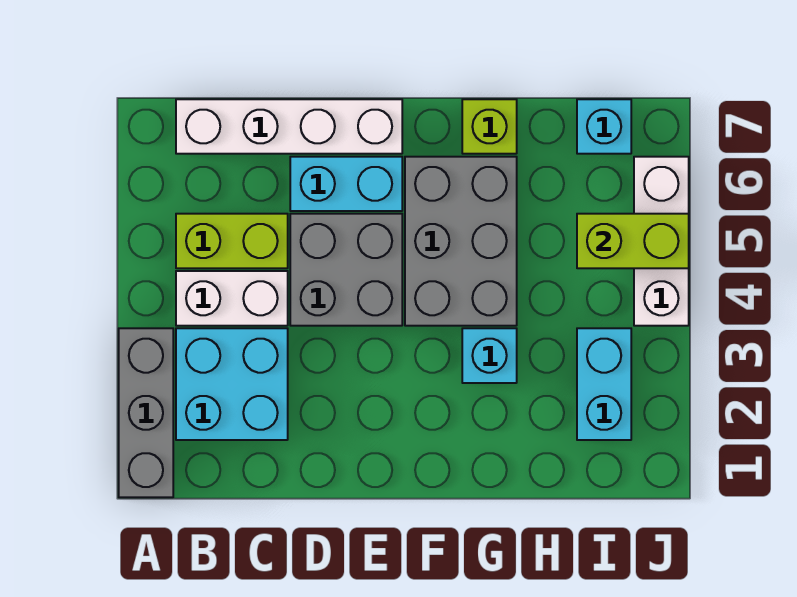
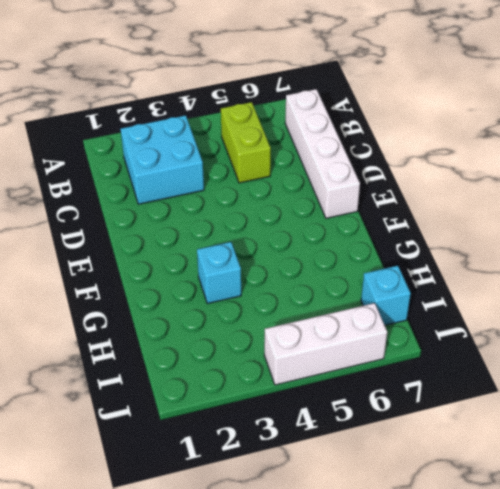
none -> grey brick A1:A3 level 1
none -> white brick B4:C4 level 1
none -> grey brick D4:E5 level 1

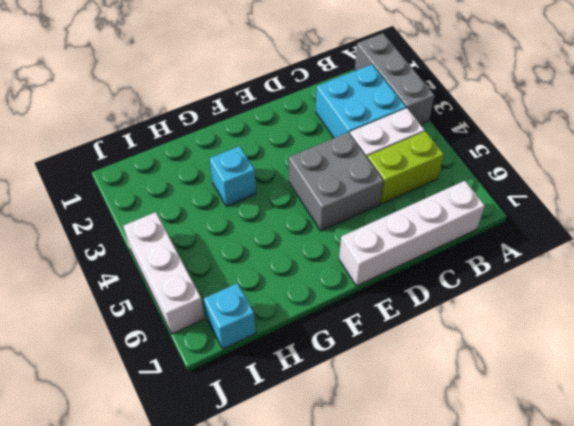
none -> cyan brick D6:E6 level 1
none -> grey brick F4:G6 level 1
none -> lime brick G7 level 1

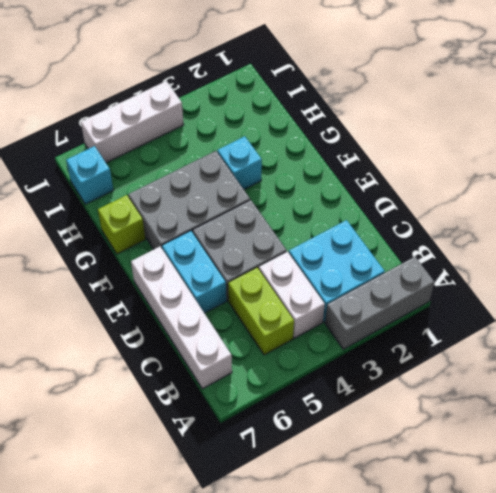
none -> cyan brick I2:I3 level 1
none -> lime brick I5:J5 level 2

